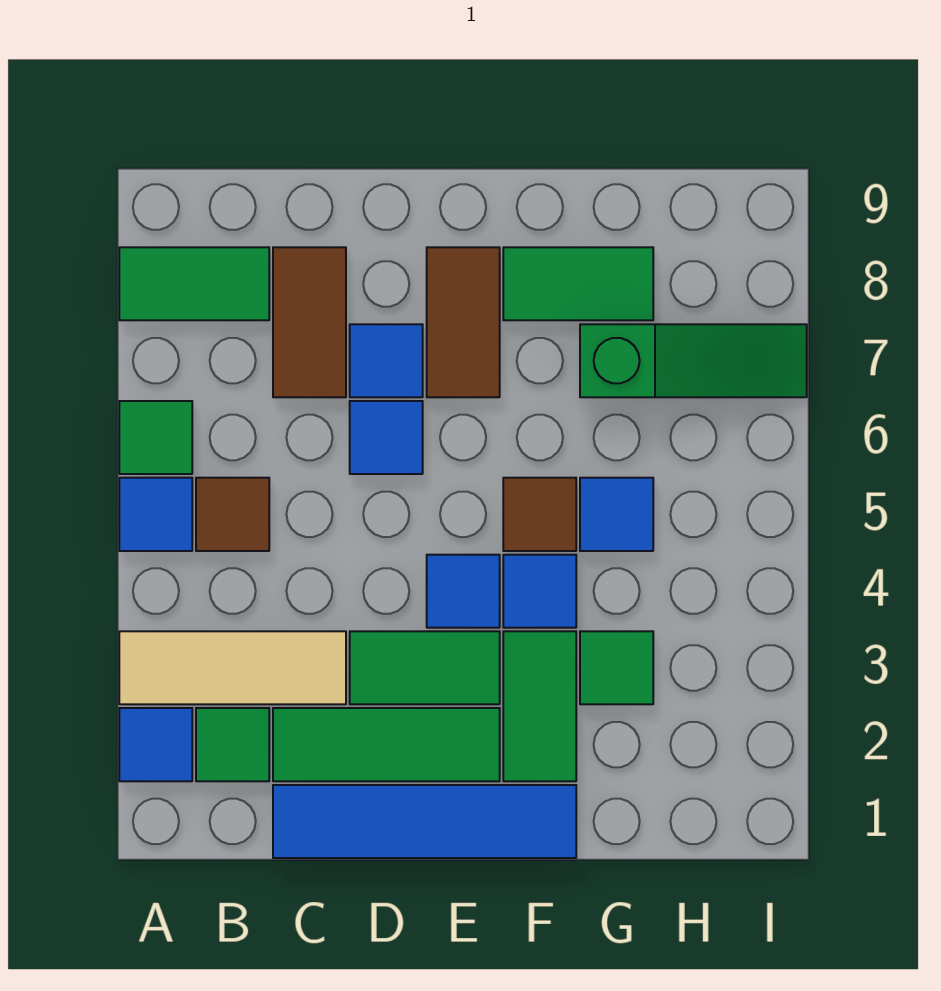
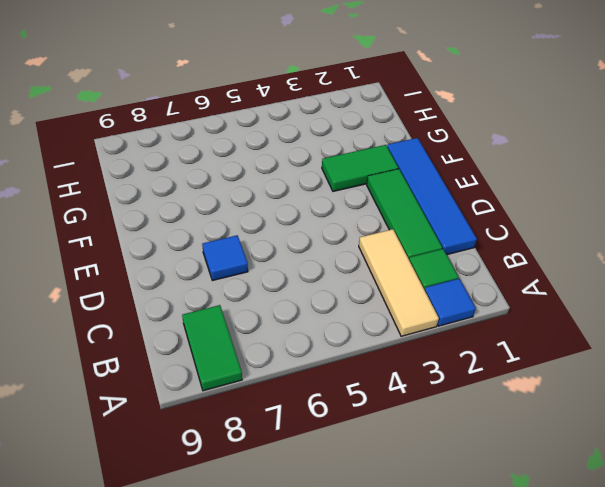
none -> blue tile A5 level 1
none -> green tile A6 level 1
none -> brown tile B5 level 1

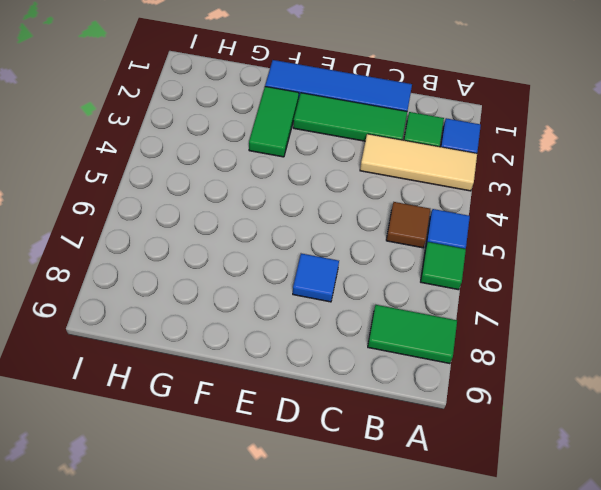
none -> brown tile C7:C8 level 1
none -> green tile D3:E3 level 1
none -> blue tile D6 level 1

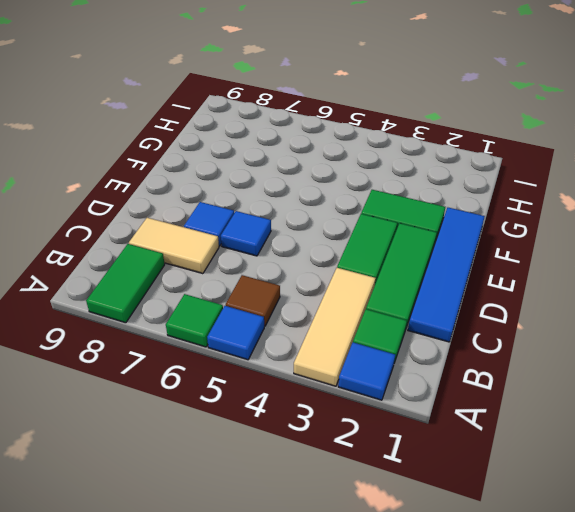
tan tile C7:C8 level 1 -> brown tile C7:C8 level 1
none -> blue tile E4 level 1
none -> brown tile E7:E8 level 1
none -> blue tile F4 level 1

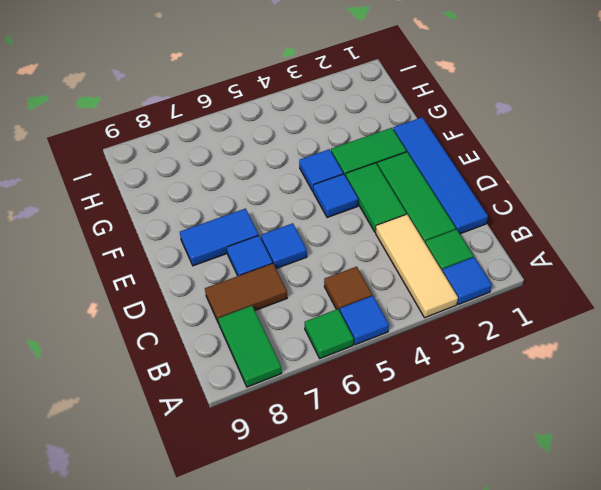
blue tile E7:E8 level 1 -> brown tile E7:E8 level 1
none -> brown tile F5 level 1
none -> green tile F8:G8 level 1
none -> green tile G3 level 1

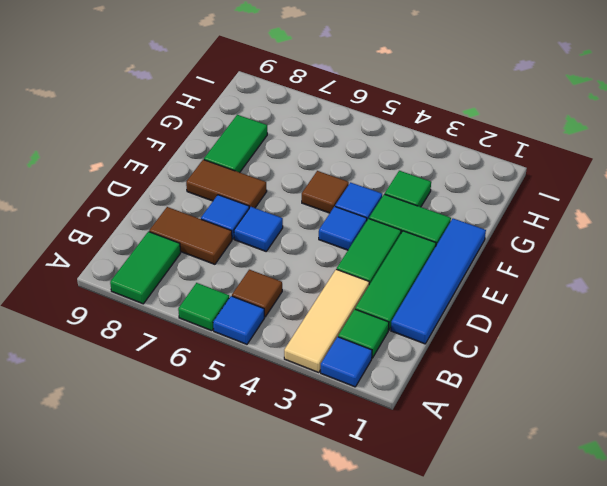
none -> blue tile G5 level 1
none -> green slope G7:I7 level 1 top G

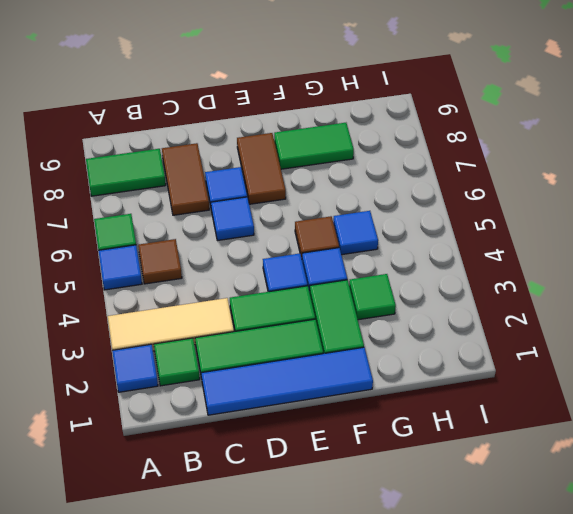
none -> green slope G7:I7 level 1 top G

